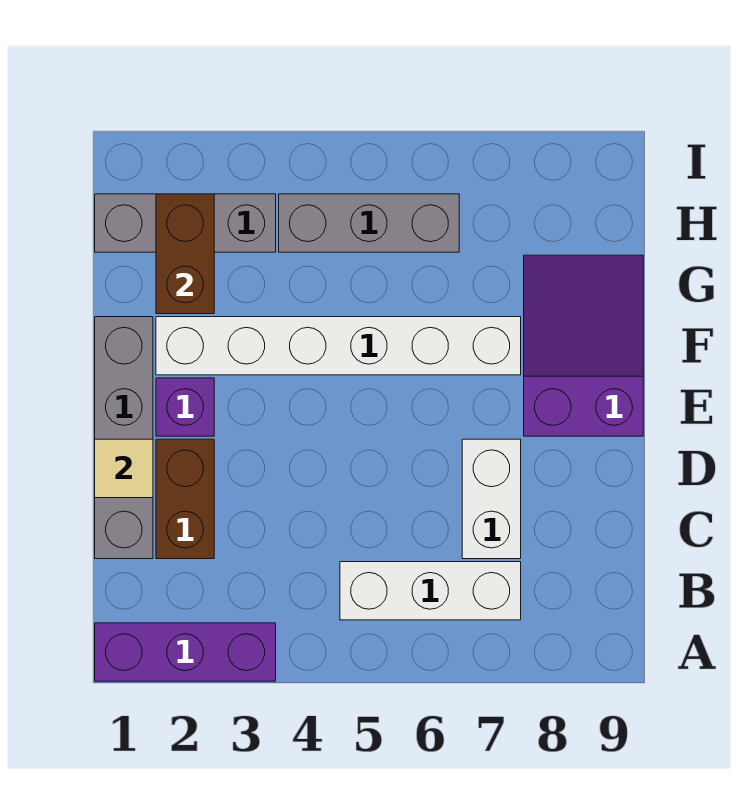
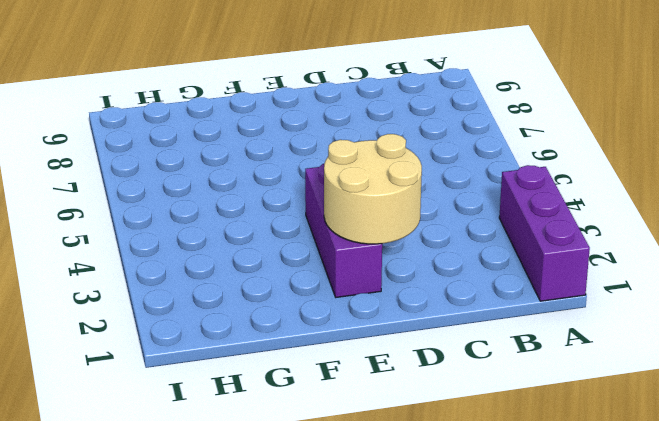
tan round brick D2:E3 level 2 -> none
purple brick E2:E4 level 1 -> purple brick E2 level 1
none -> white brick B5:B7 level 1
none -> grey brick C1:F1 level 1
none -> brown brick C2:D2 level 1

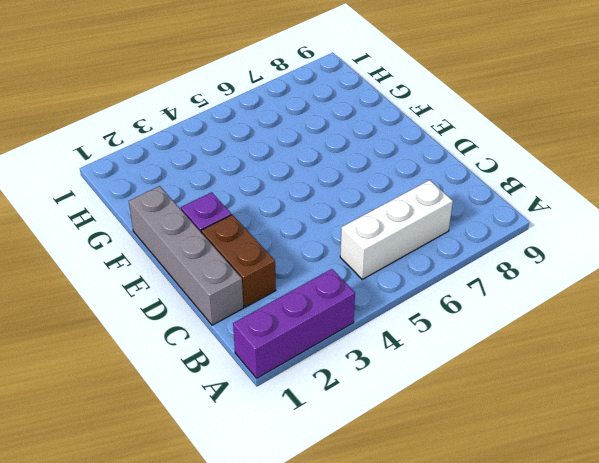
none -> white brick C7:D7 level 1
none -> purple slope E8:G9 level 1 top E
none -> white brick F2:F7 level 1

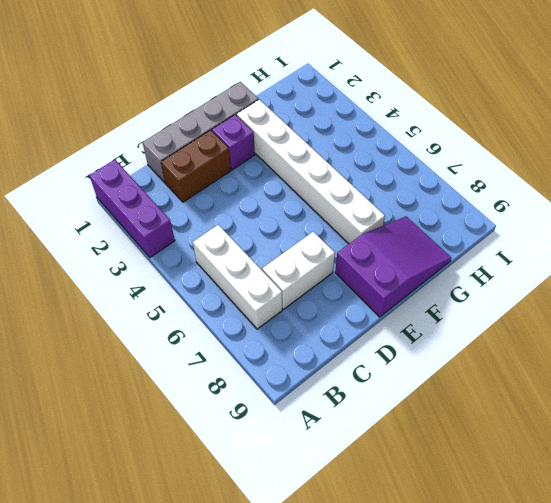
none -> grey brick H1:H3 level 1
none -> grey brick H4:H6 level 1
none -> tan tile D1 level 2

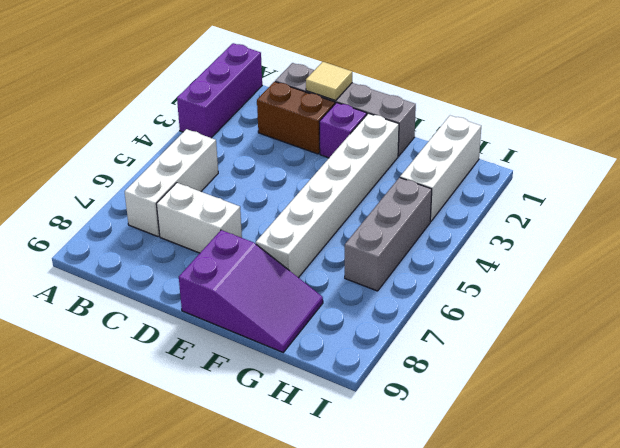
white brick H1:H3 level 1 -> grey brick H1:H3 level 1
none -> brown brick G2:H2 level 2

